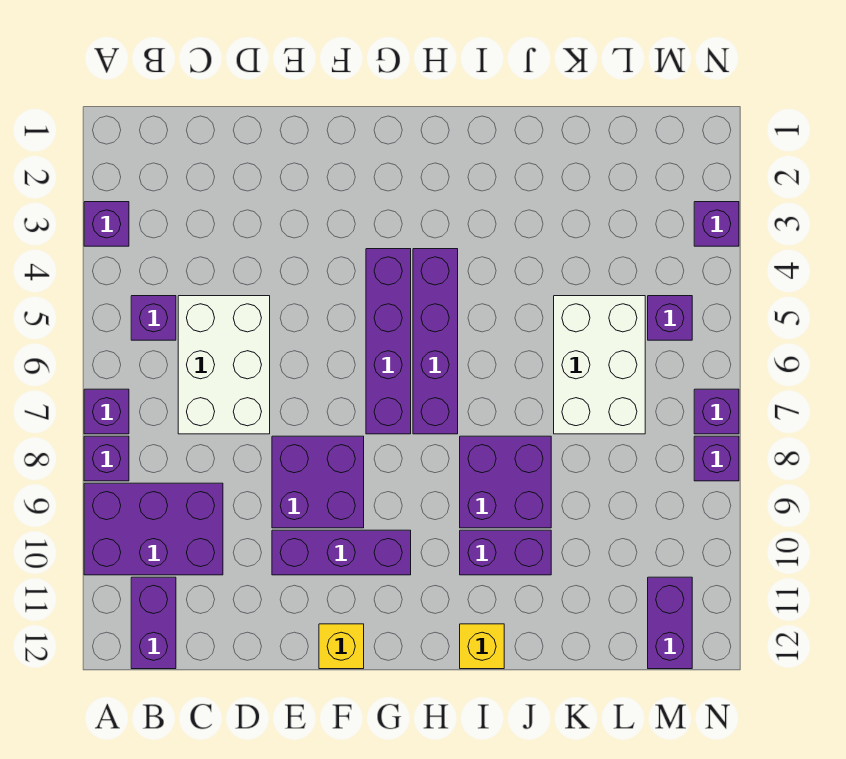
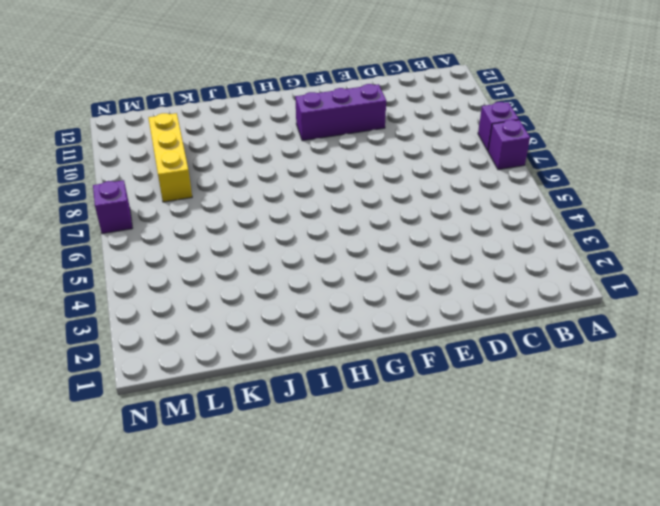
yellow brick L8:L10 level 1 -> none
none -> purple brick A3 level 1
none -> purple brick A9:C10 level 1
none -> purple brick B5 level 1

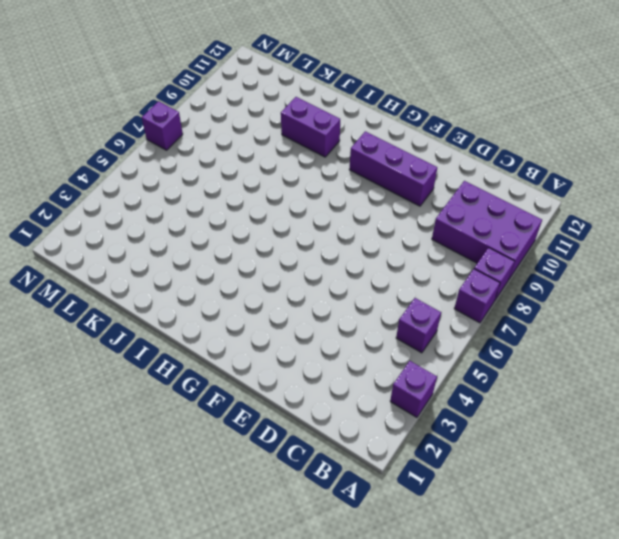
none -> purple brick B11:B12 level 1
none -> white brick C5:D7 level 1
none -> purple brick E8:F9 level 1

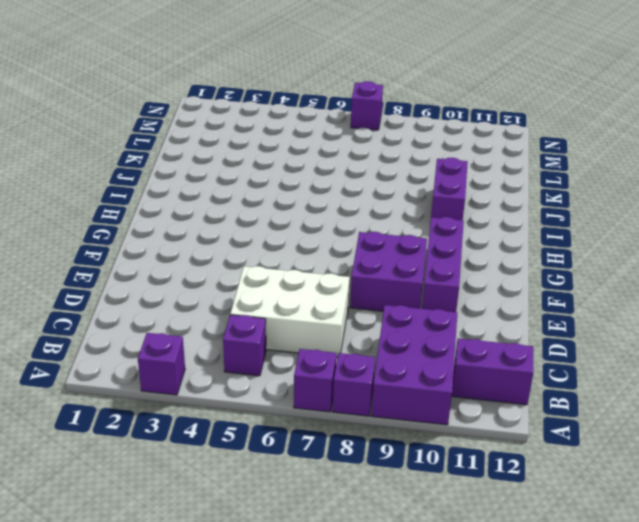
none -> yellow brick F12 level 1
none -> purple brick G4:G7 level 1
none -> purple brick H4:H7 level 1

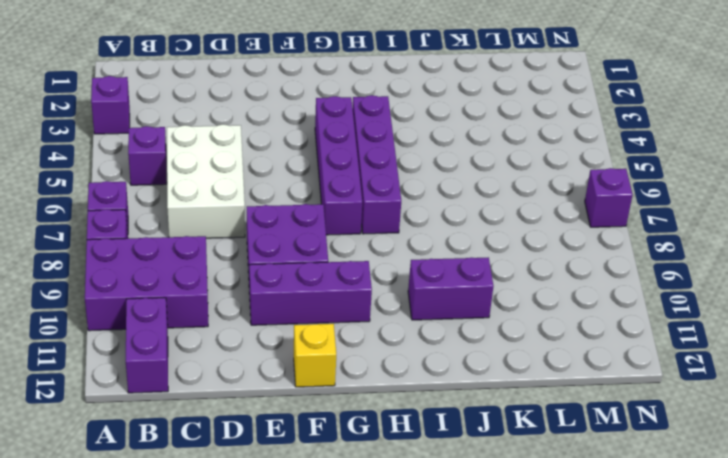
none -> purple brick I8:J9 level 1
none -> yellow brick I12 level 1
none -> white brick K5:L7 level 1

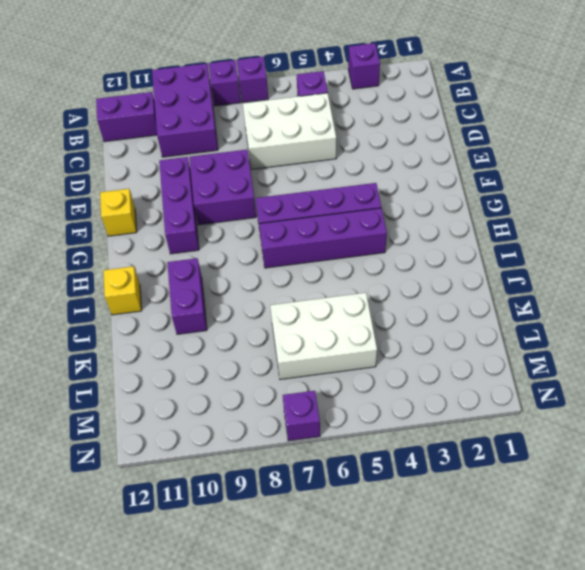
none -> purple brick I8:J9 level 1
none -> purple brick M5 level 1
none -> purple brick M11:M12 level 1

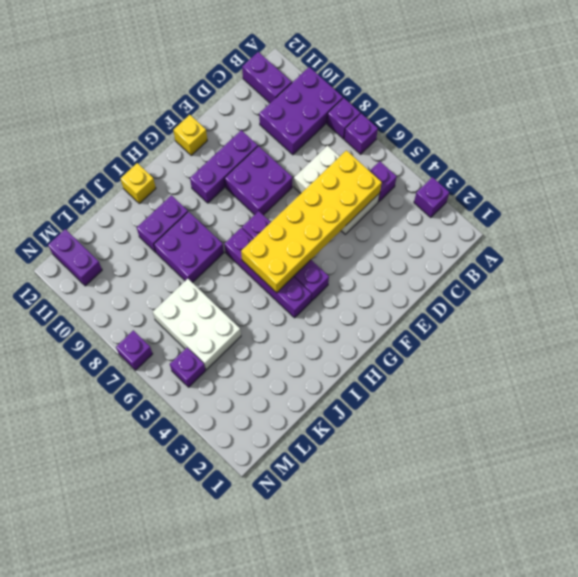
yellow brick C5:H6 level 2 -> none
none -> purple brick N3 level 1
none -> purple brick N8 level 1

